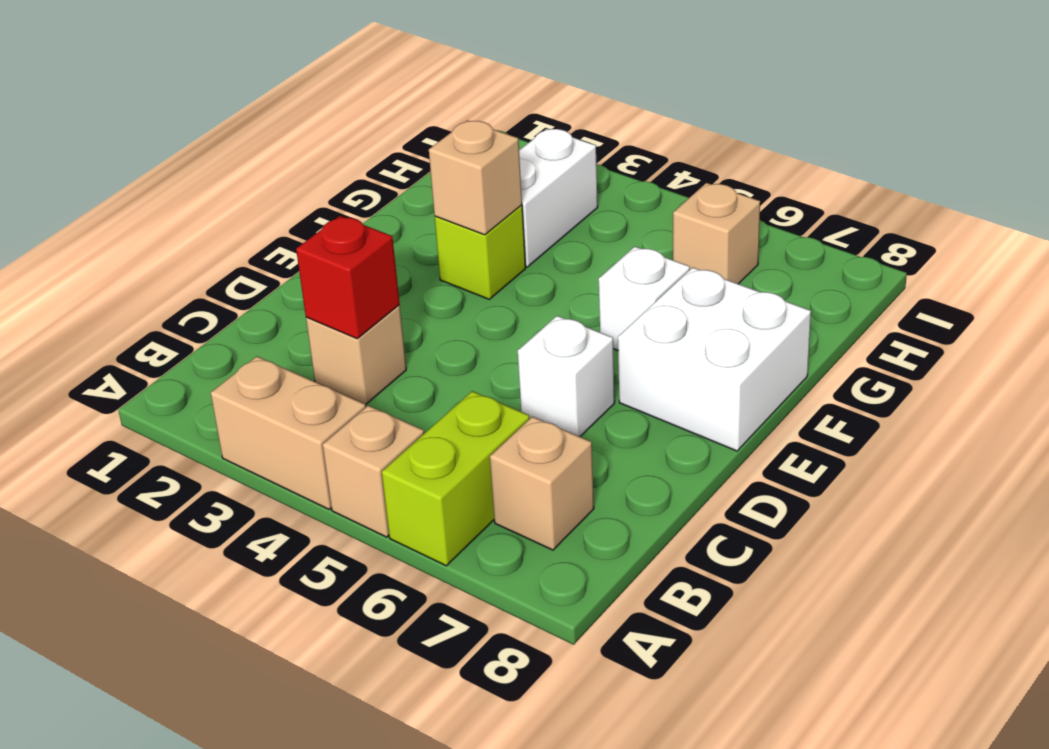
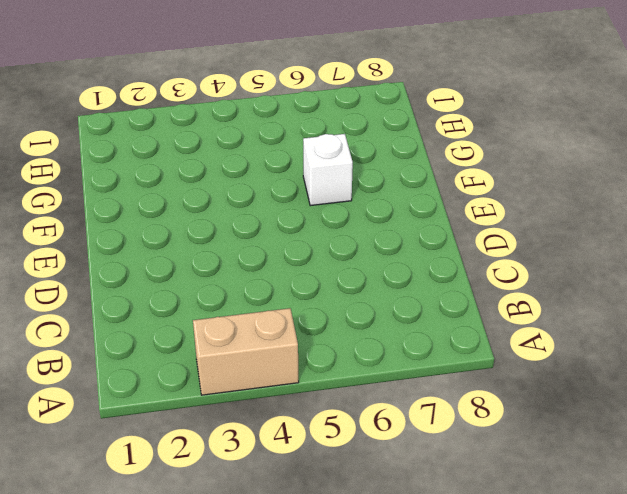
none -> tan brick A5 level 1
none -> lime brick A6:B6 level 1
none -> tan brick B7 level 1

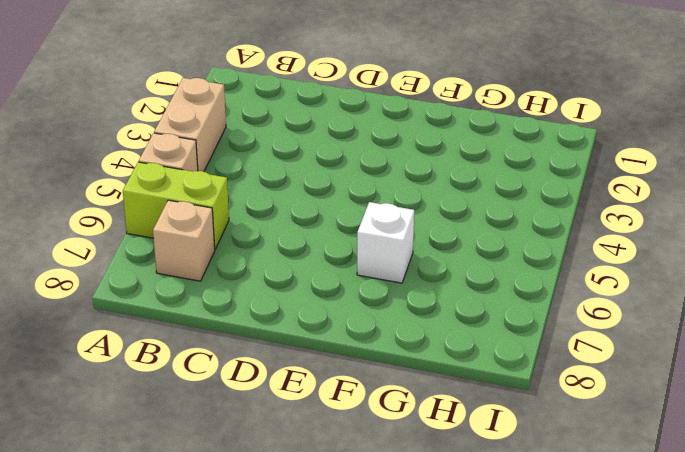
none -> tan brick C3 level 1
none -> white brick D6 level 1
none -> white brick E7:F8 level 1

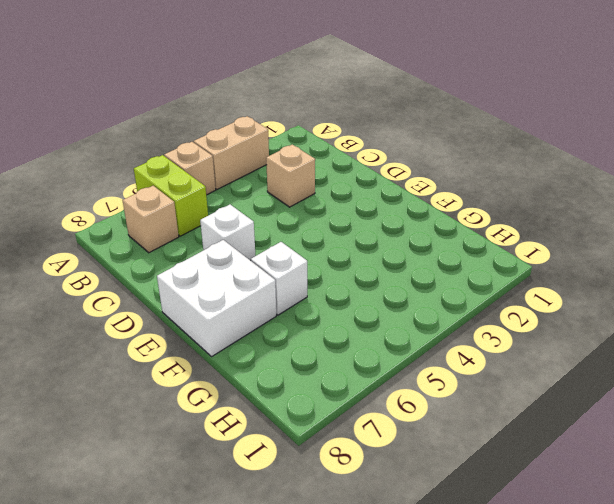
none -> lime brick F3 level 1
none -> white brick G3:H3 level 1
none -> tan brick H6 level 1

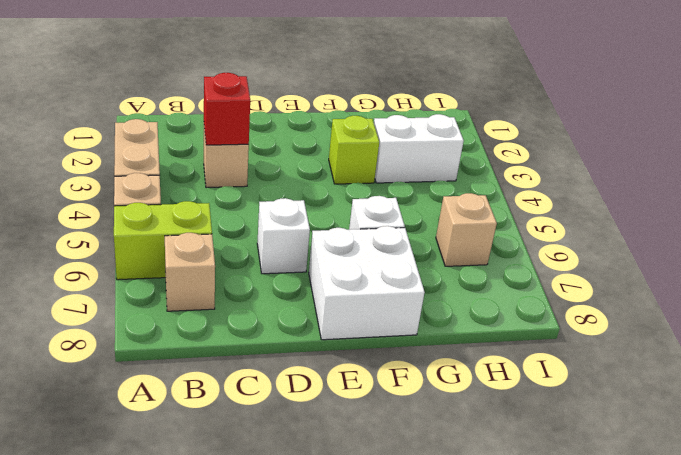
none -> tan brick F3 level 2

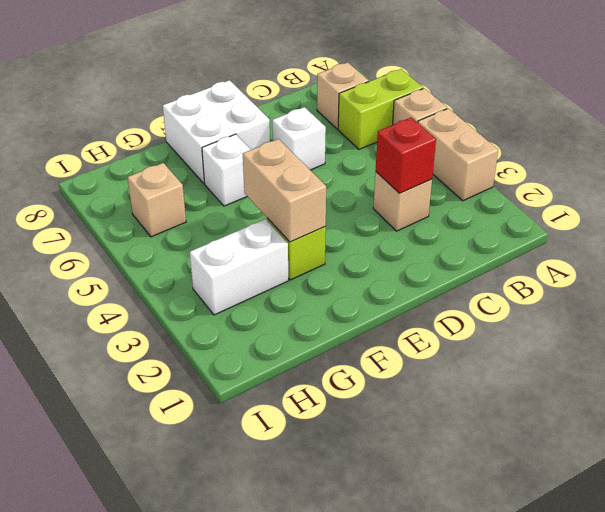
tan brick F3:F4 level 2 -> tan brick F3 level 2

